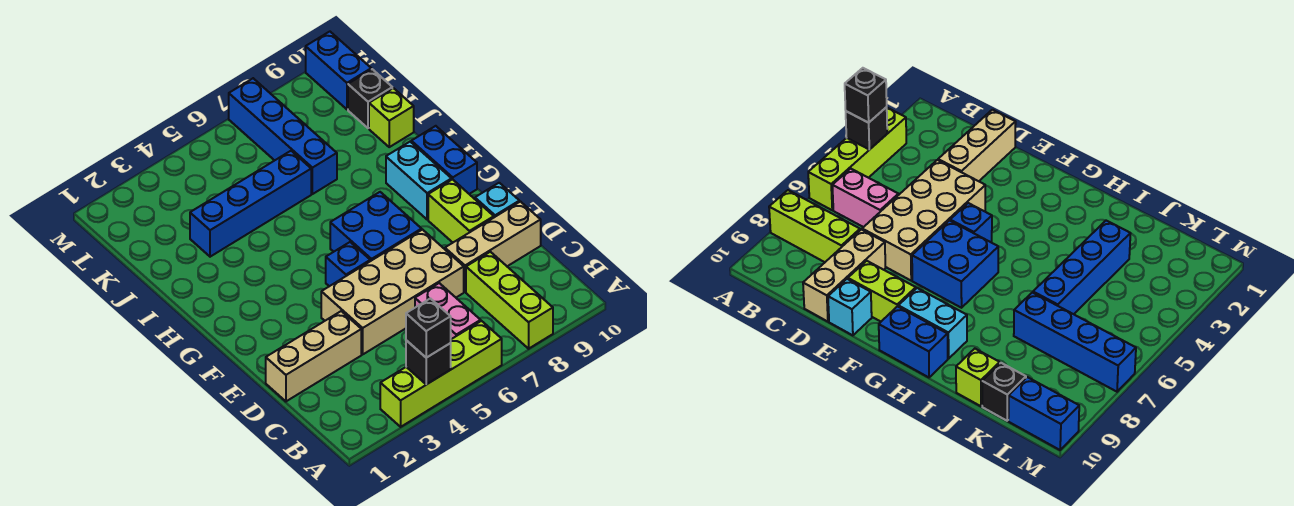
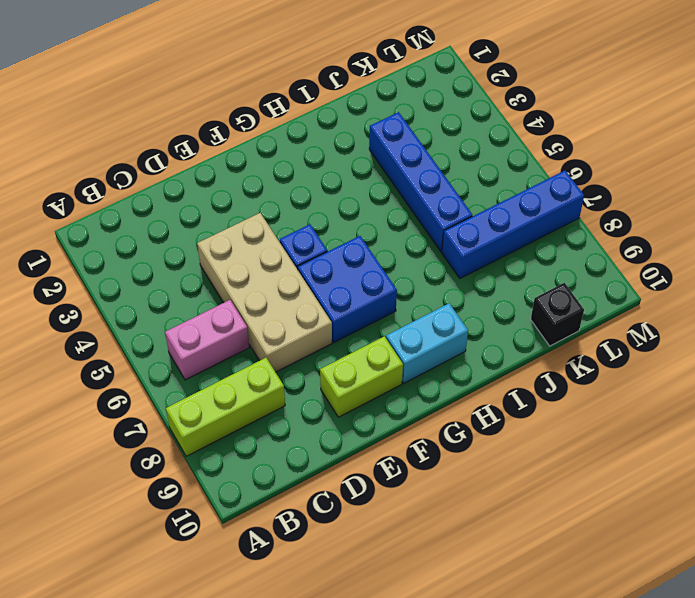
none -> lime brick A3:A6 level 1
none -> tan brick D1:D3 level 1
none -> tan brick D8:D10 level 1

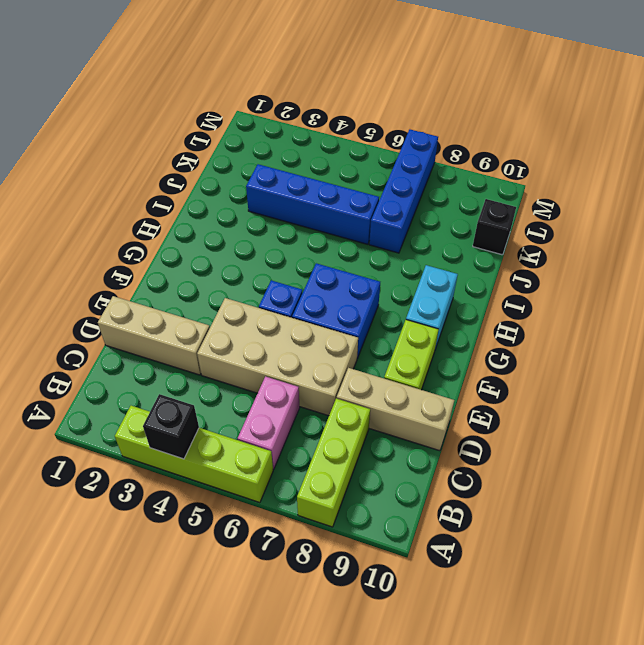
none -> cyan brick E10 level 1
none -> blue brick G10:H10 level 1
none -> lime brick J10 level 1

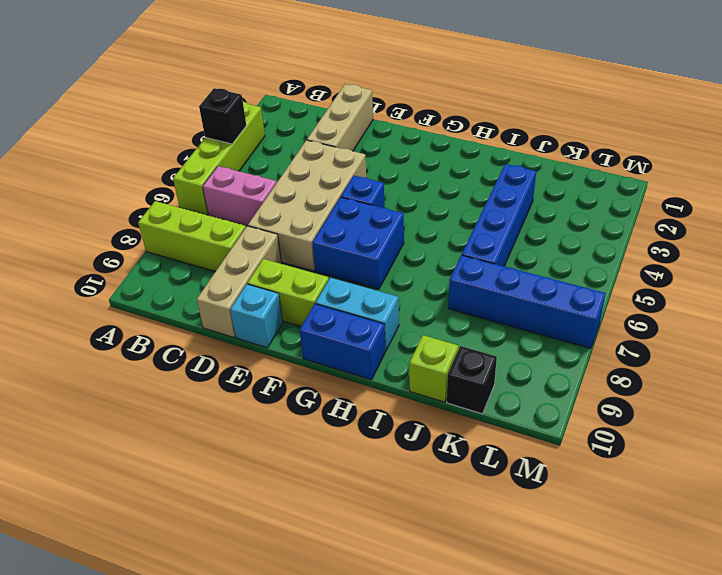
none -> blue brick L10:M10 level 1
none -> black brick A4 level 3

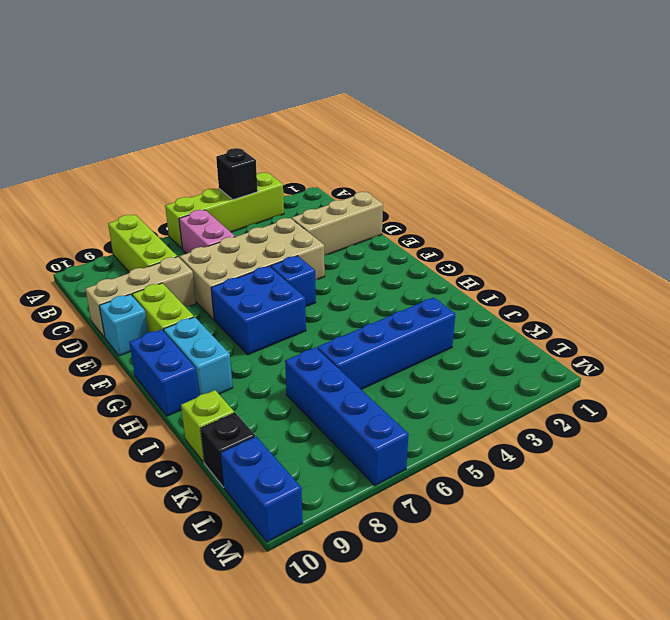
none -> black brick A4 level 3

